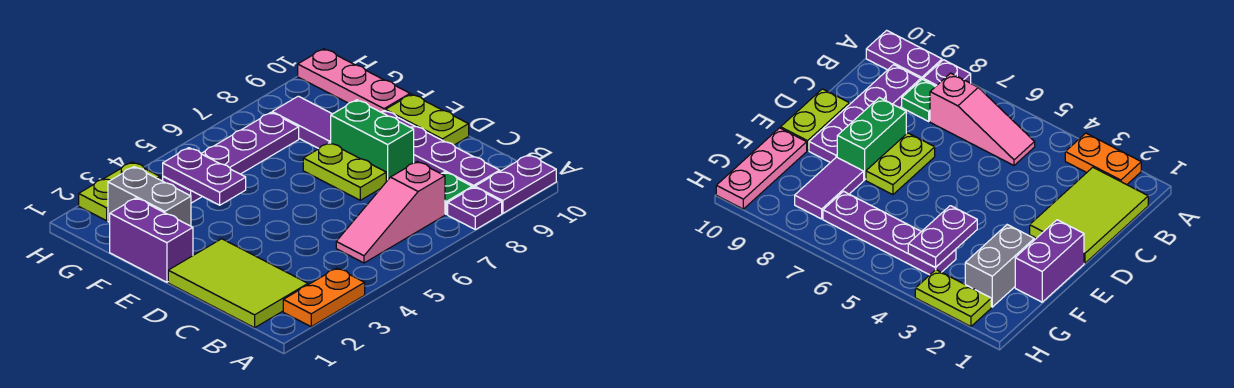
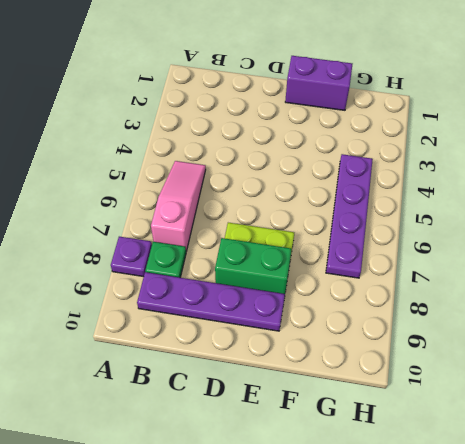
none -> orange plate A2:A3 level 1
none -> purple plate A9:A10 level 1
none -> lime tile B1:D2 level 1

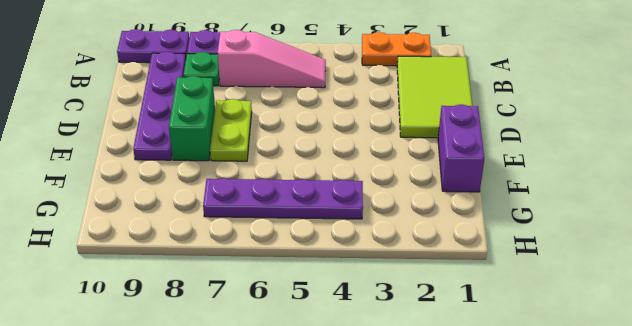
none -> lime plate D10:E10 level 1
none -> grey brick F2:G2 level 1
none -> purple tile F8:G8 level 1

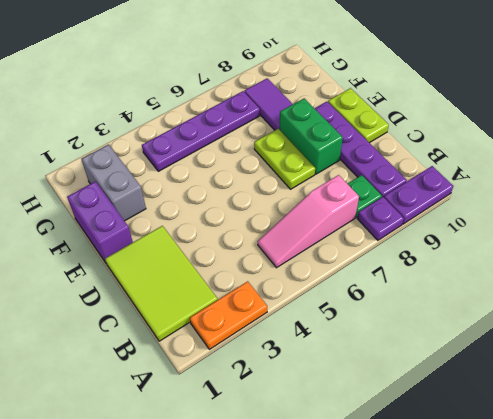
none -> pink plate F10:H10 level 1
none -> lime plate H2:H3 level 1
none -> purple plate F4:G4 level 2

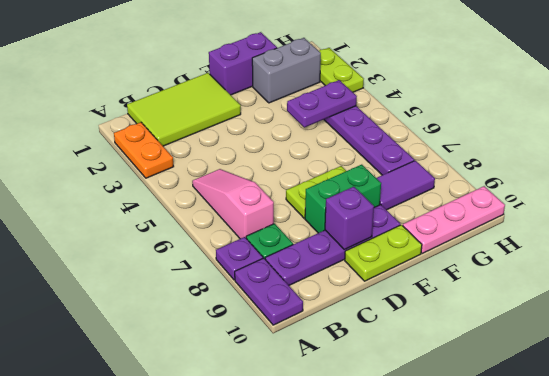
purple brick D9 level 2 -> none

